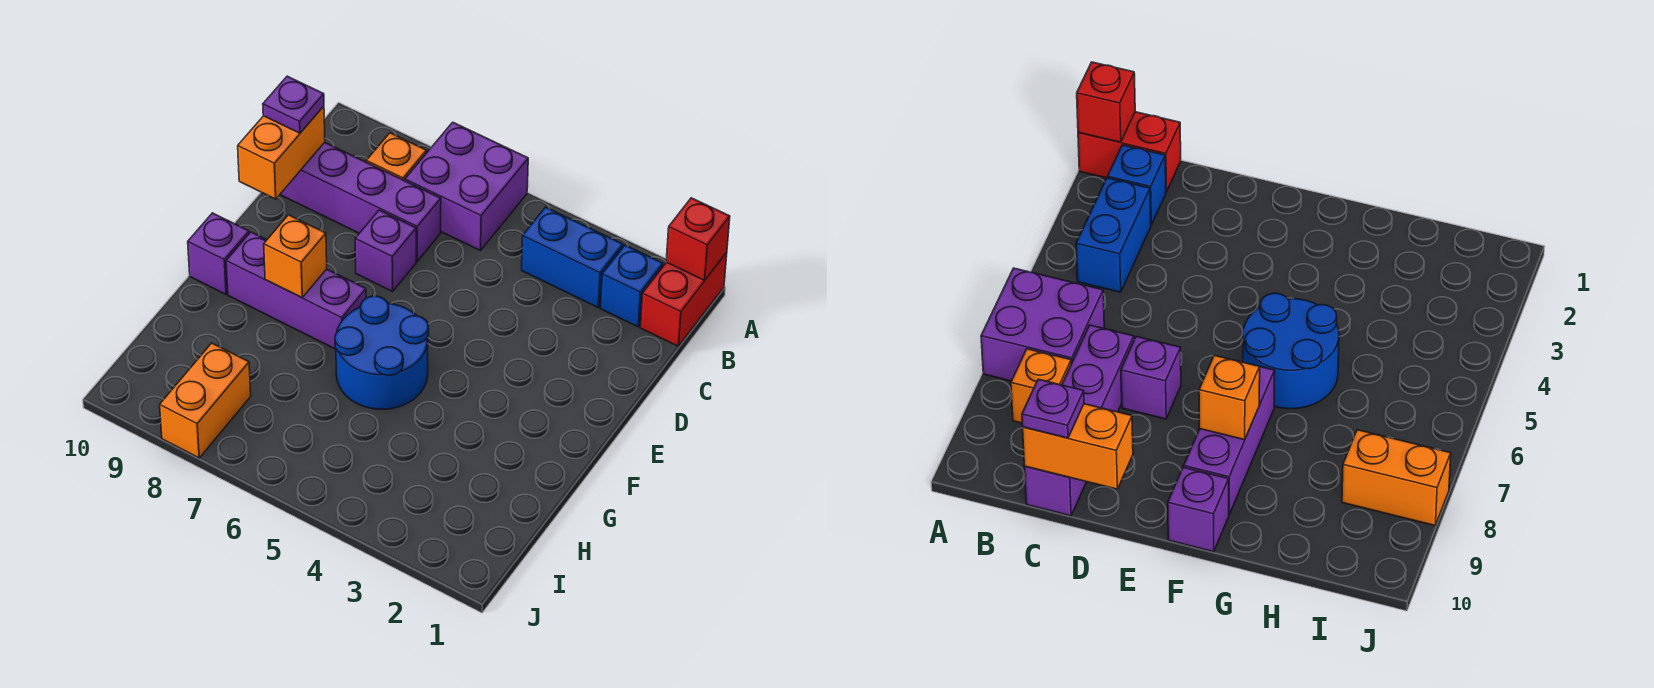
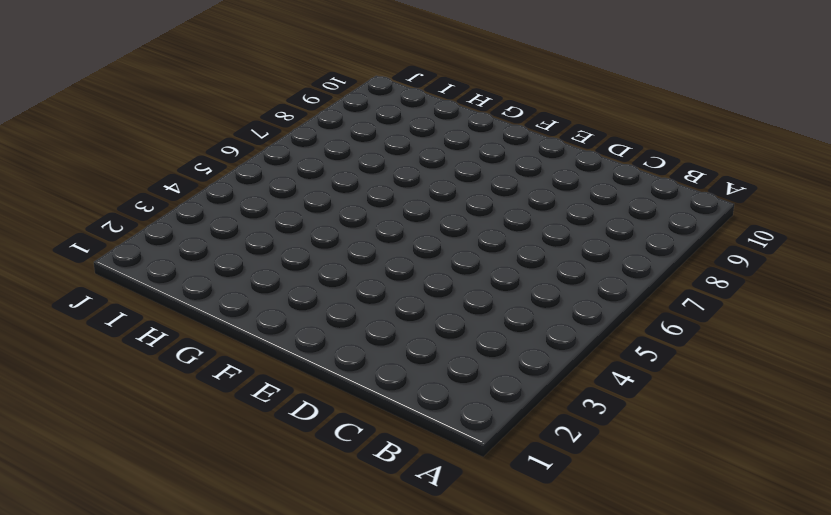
none -> red brick A1:B1 level 1
none -> purple brick A6:B7 level 1
none -> blue brick B2 level 1

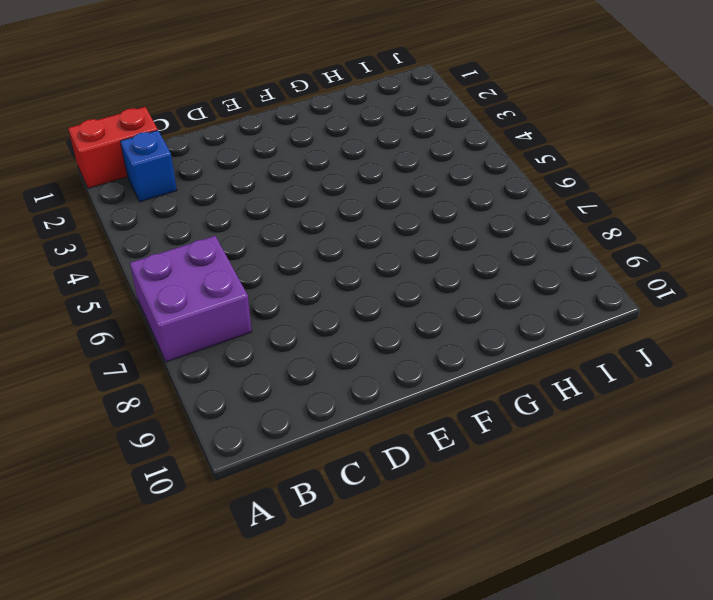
none -> blue brick B3:B4 level 1
none -> orange brick B8 level 1
none -> purple brick C7:C10 level 1

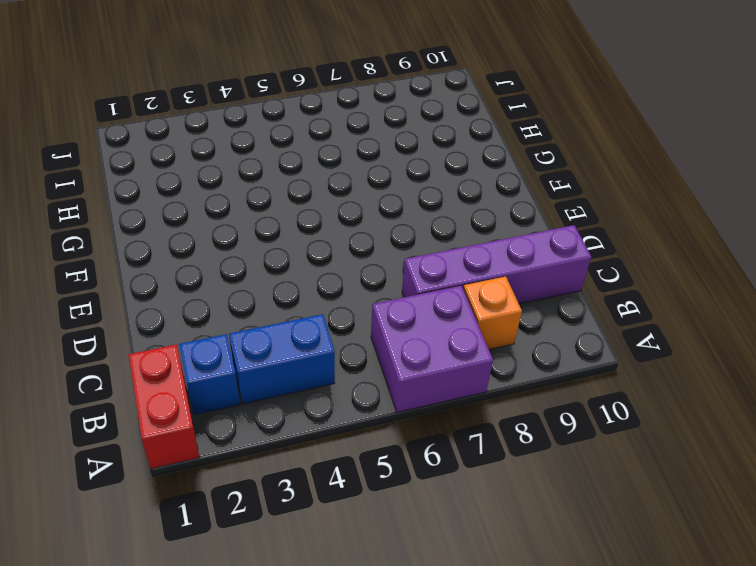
none -> purple brick D7 level 1
none -> blue round brick F5:G6 level 1
none -> purple brick F7:F9 level 1

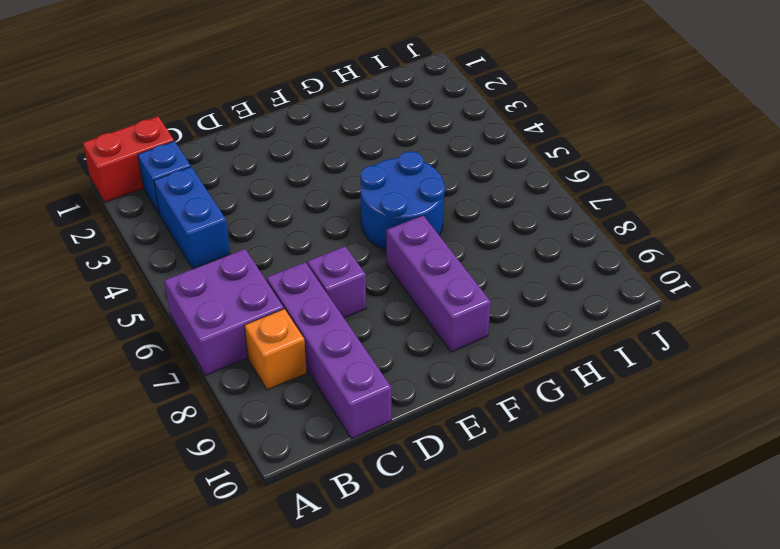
none -> purple brick F10 level 1
none -> orange brick I8:J8 level 1
none -> red brick A1 level 2

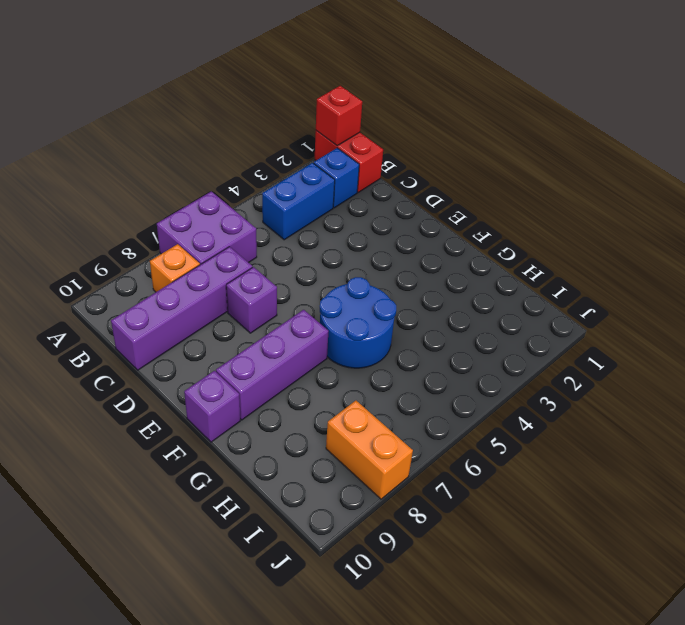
none -> orange brick C10:D10 level 2
none -> orange brick F8 level 2
none -> purple plate C10 level 3

